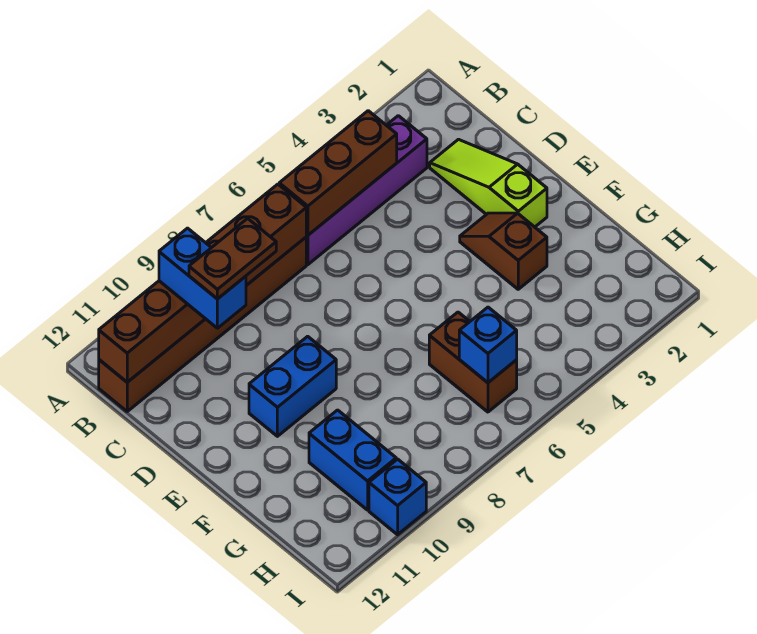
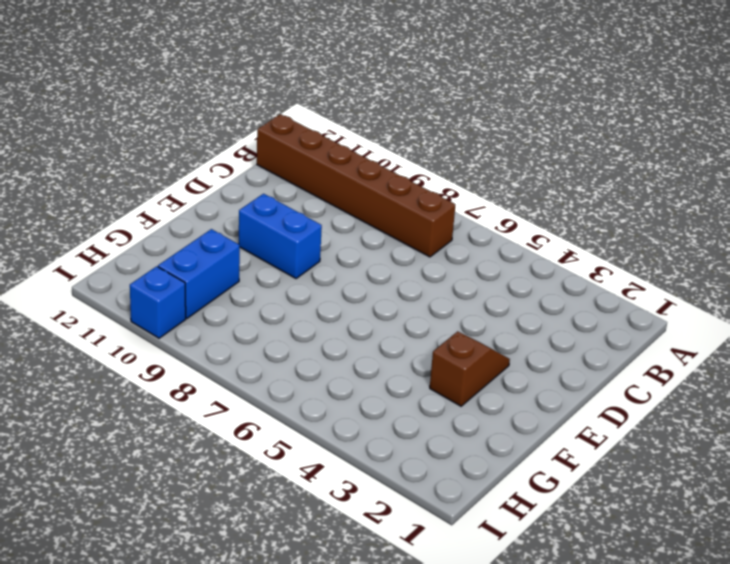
none -> purple brick B3:B6 level 1
none -> lime slope C2:E2 level 1 top E
none -> brown brick G6:H6 level 1

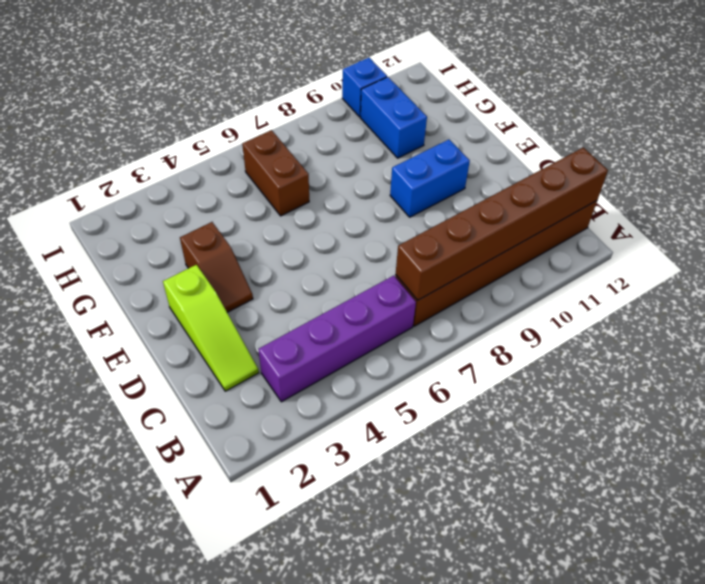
none -> brown brick B4:B6 level 2
none -> blue brick H6 level 2
none -> blue brick B10:C10 level 3

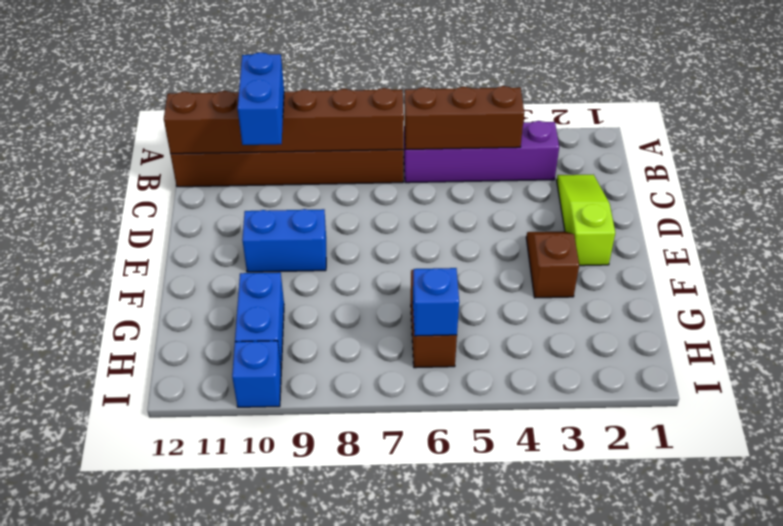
none -> brown plate C9:C10 level 4

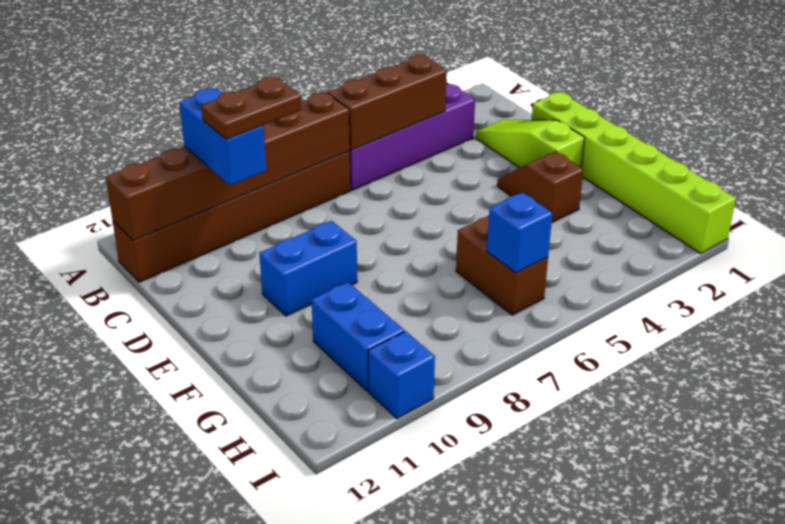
lime brick D1:I1 level 1 -> none

